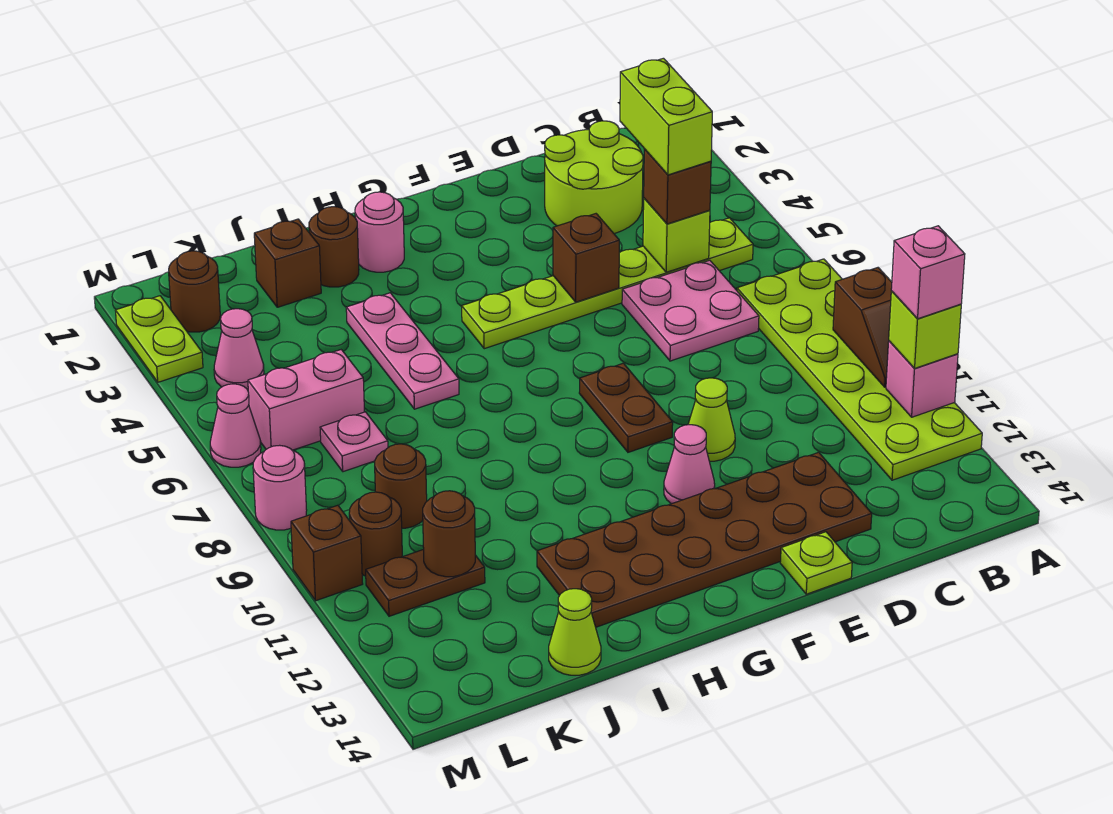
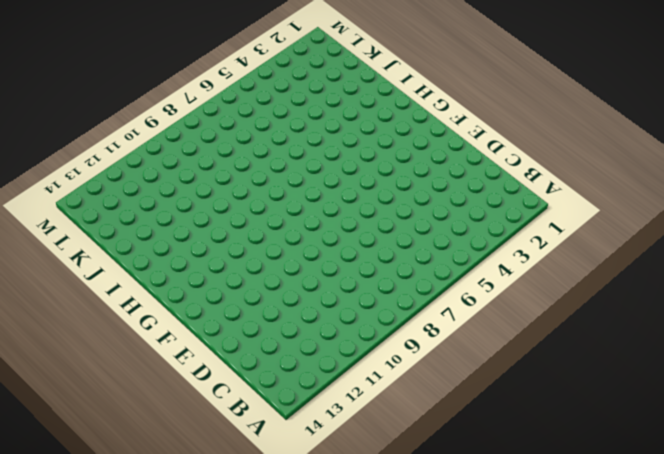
none -> lime plate A7:B12 level 1
none -> lime plate B5:G5 level 1
none -> lime round brick C2:D3 level 1
none -> pink plate C6:D7 level 1

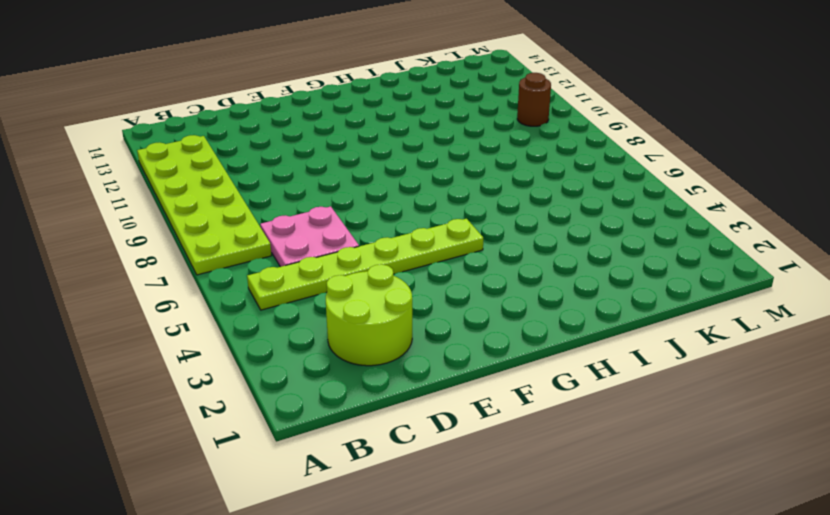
none -> brown plate D12:I13 level 1
none -> lime cone E10 level 1
none -> lime plate E14 level 1
none -> brown plate F8:F9 level 1

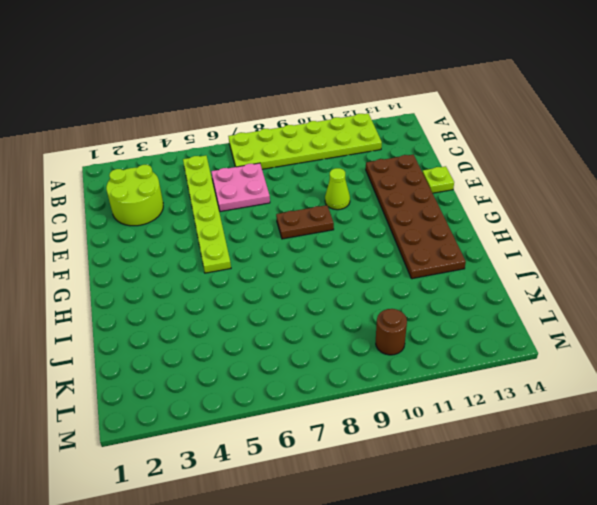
none -> pink cone F11 level 1
none -> pink round brick H2 level 1
none -> brown round brick I2 level 1
none -> pink plate I4:I6 level 1

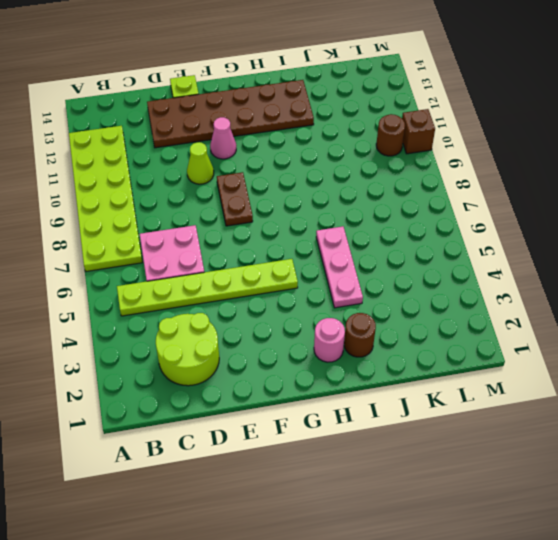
none -> brown brick J2 level 1
none -> lime cone J14 level 1
none -> pink brick K6:L6 level 1
none -> pink plate K7 level 1

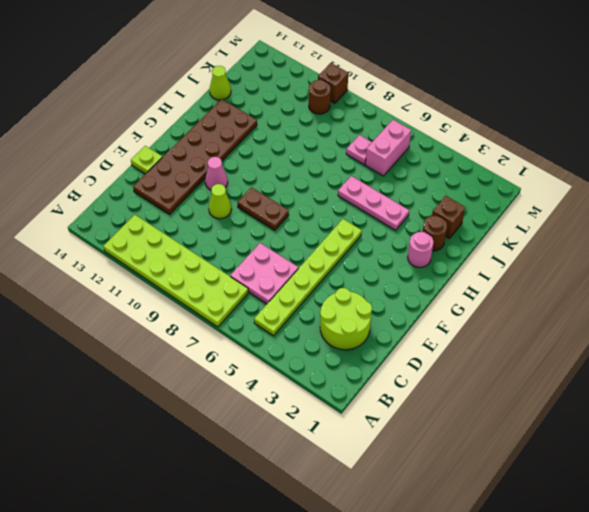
none -> brown round brick K9 level 1
none -> brown plate K11:L11 level 1
none -> brown round brick L2 level 1
none -> pink cone L4 level 1

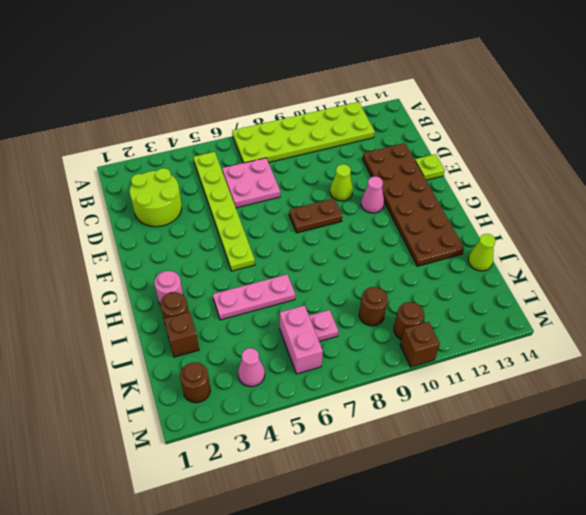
none -> brown plate K11:L11 level 1
none -> lime plate M2:M3 level 1
none -> pink cone M6 level 1
none -> pink round brick M8 level 1

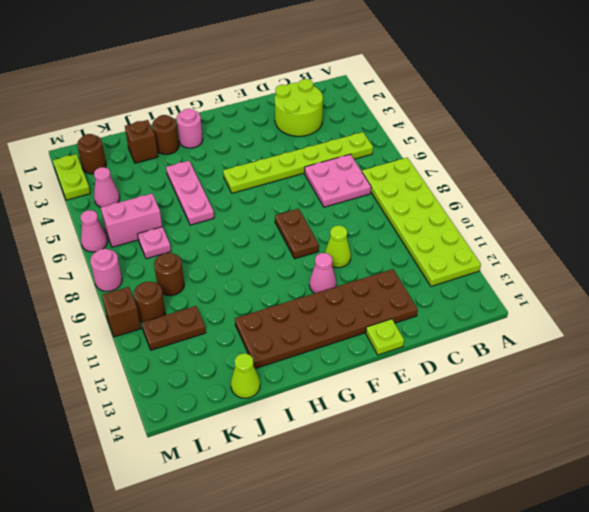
none -> brown slope A9:A10 level 2 top 9
none -> pink brick A11 level 2
none -> lime brick C5 level 2
none -> brown brick E5 level 2

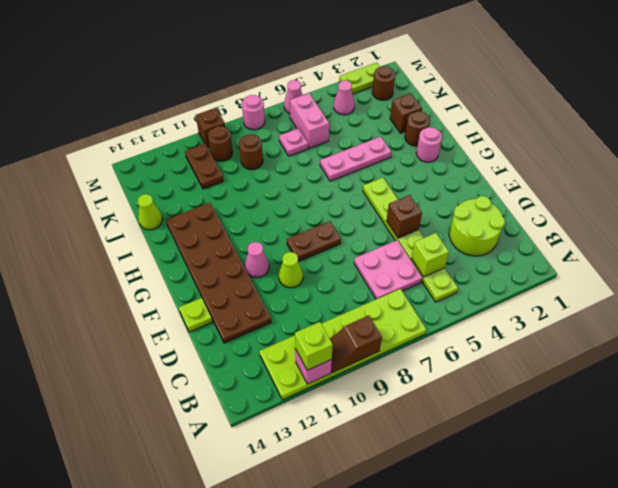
none -> brown round brick K11 level 2
none -> brown brick C5 level 3
none -> pink brick A11 level 4
none -> lime brick C4:C5 level 4

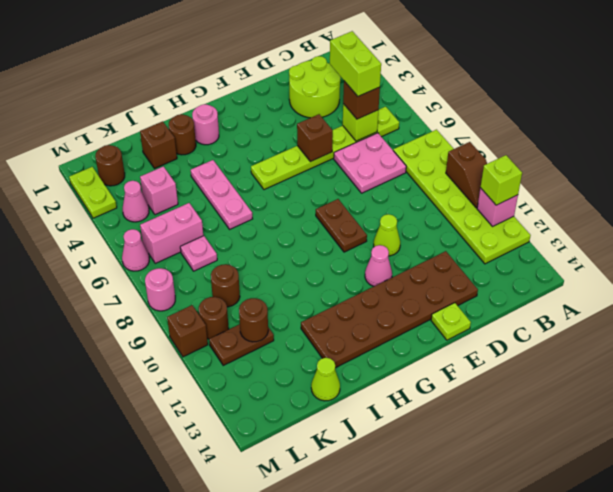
pink brick K4 level 1 -> pink brick A11 level 4

